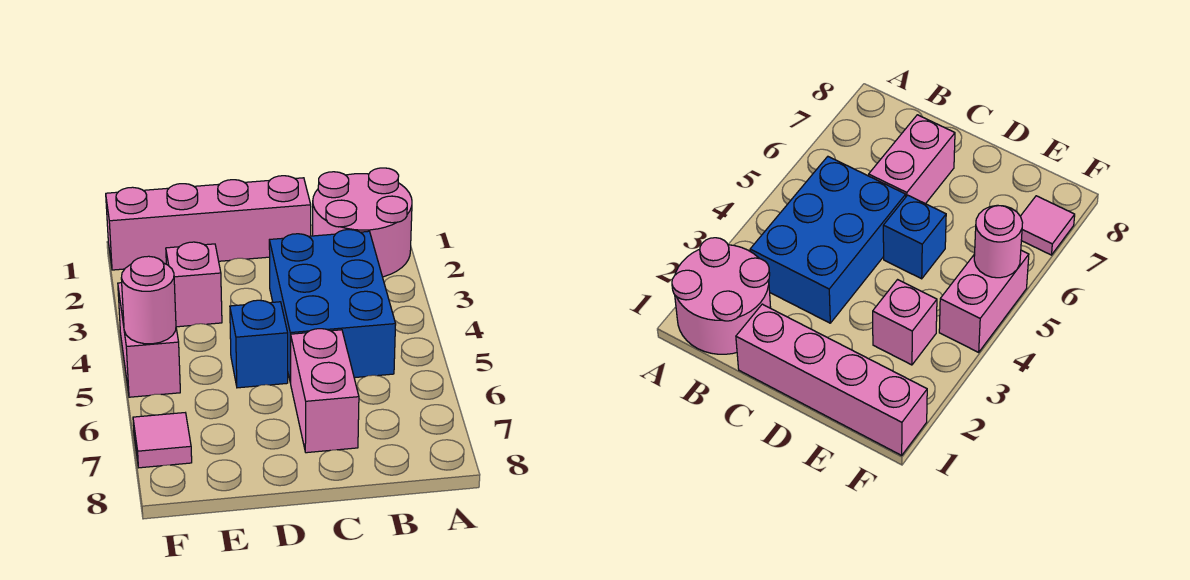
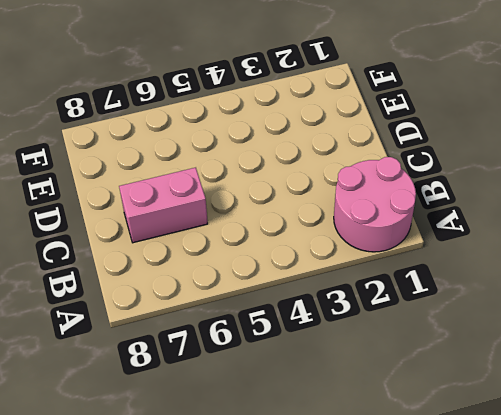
none -> blue brick B3:C5 level 1
none -> pink brick C1:F1 level 1

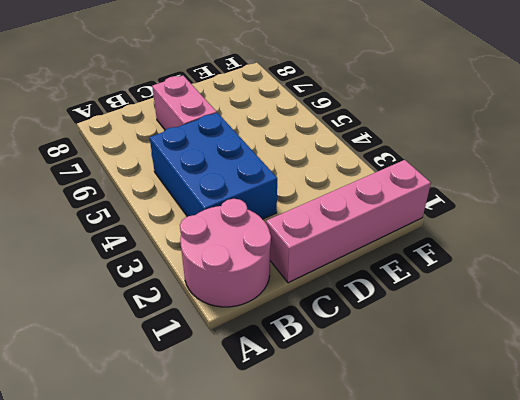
none -> blue brick D5 level 1
none -> pink brick E3 level 1

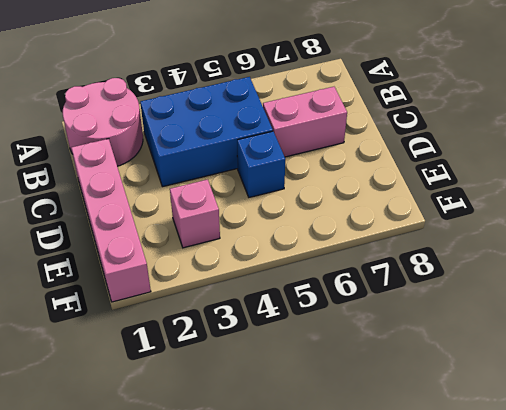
none -> pink brick F4:F5 level 1
none -> pink tile F7 level 1

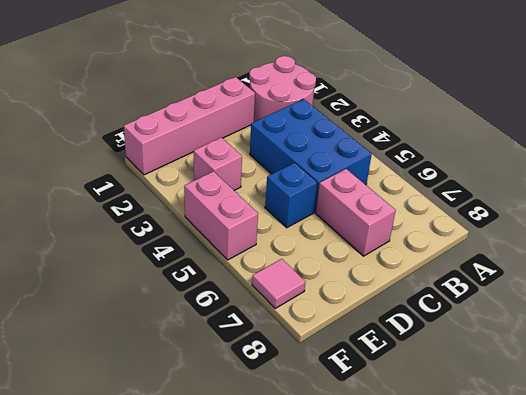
none -> pink round brick F5 level 2

